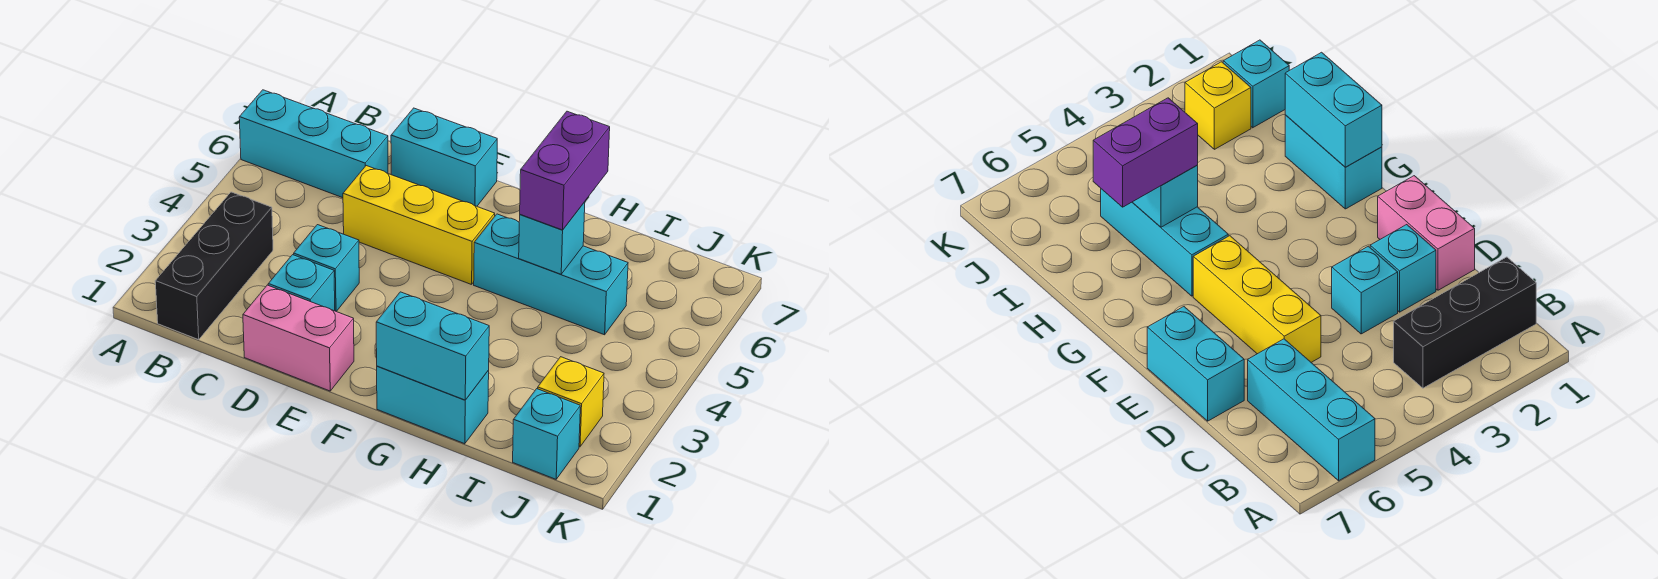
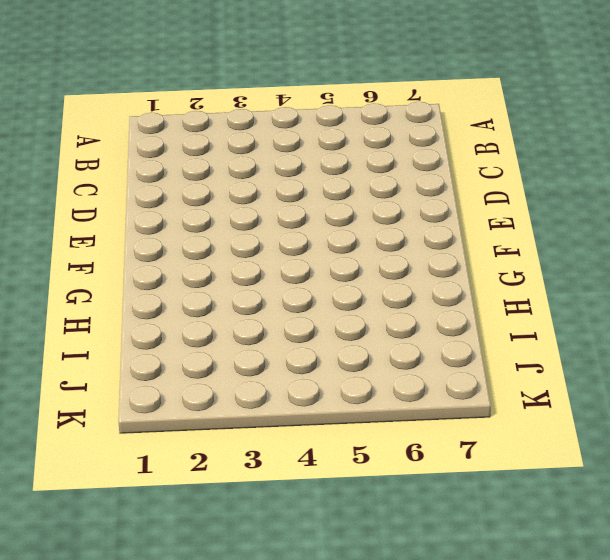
none -> cyan brick A6:C6 level 1
none -> black brick B1:B3 level 1
none -> pink brick D1:E1 level 1

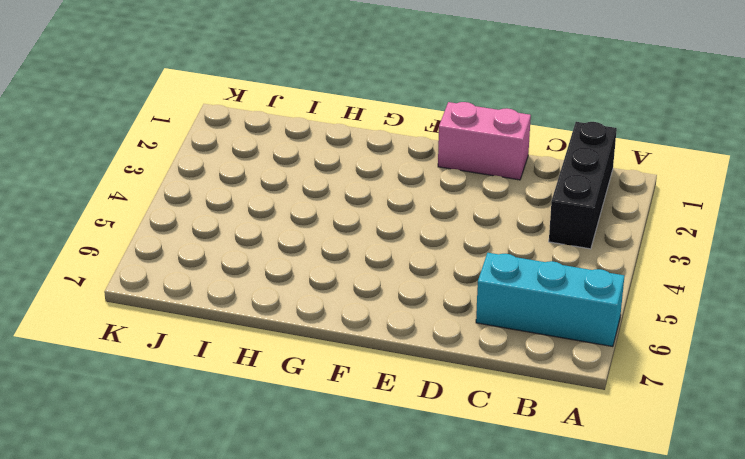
none -> cyan brick D2 level 1
none -> cyan brick D3 level 1
none -> yellow brick D5:F5 level 1

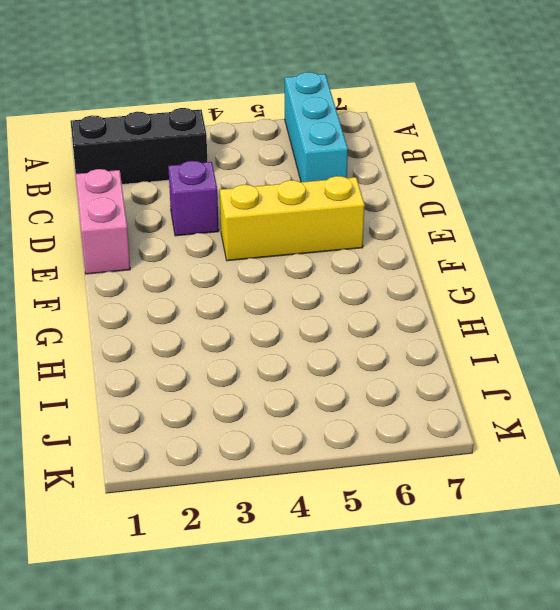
purple brick D3 level 1 -> cyan brick D3 level 1
yellow brick E4:E6 level 1 -> yellow brick D5:F5 level 1
none -> cyan brick D2 level 1
none -> cyan brick D7:E7 level 1
none -> cyan brick G1:H1 level 1

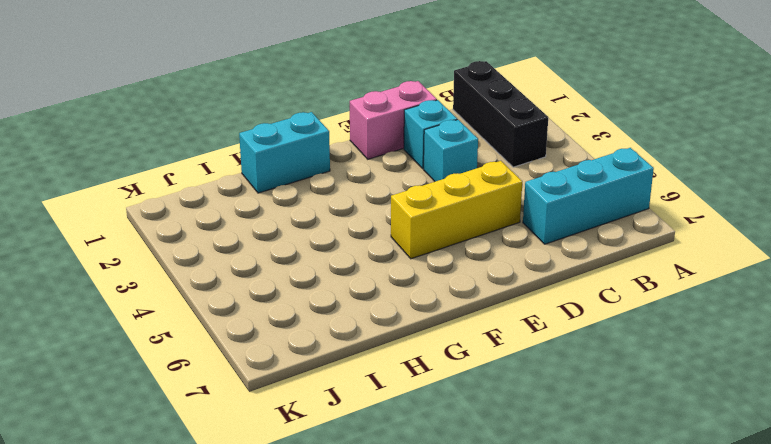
none -> cyan brick D7:E7 level 1
none -> cyan brick G5:I5 level 1
none -> cyan brick J1 level 1

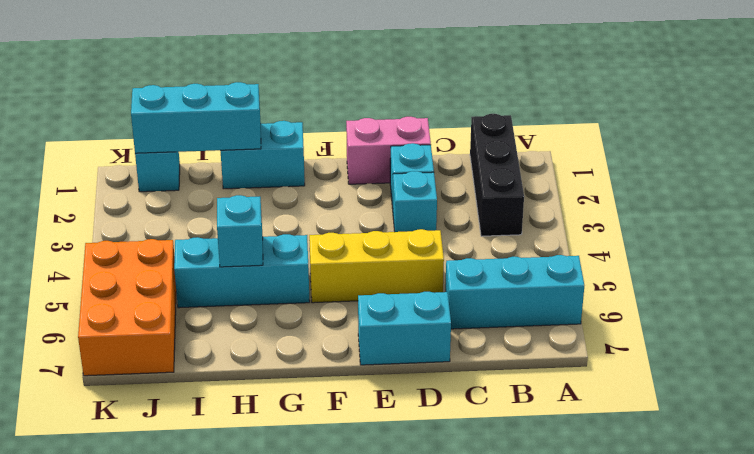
cyan brick H1:J1 level 2 -> cyan brick G1:H1 level 2
orange brick J5:K7 level 1 -> none
none -> yellow brick J2 level 1
none -> purple brick H5:H6 level 3

